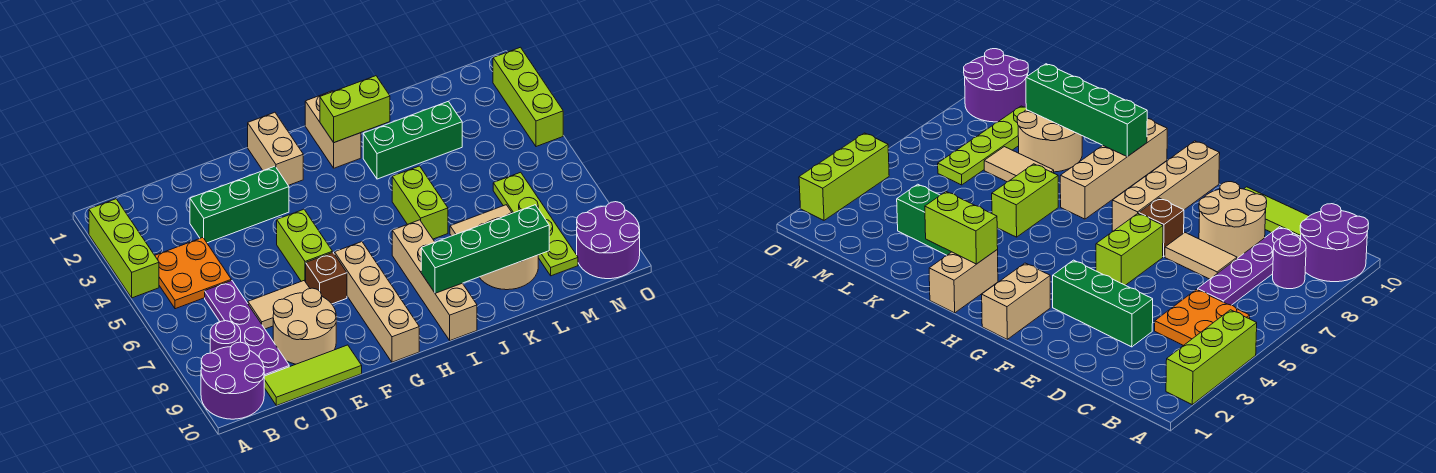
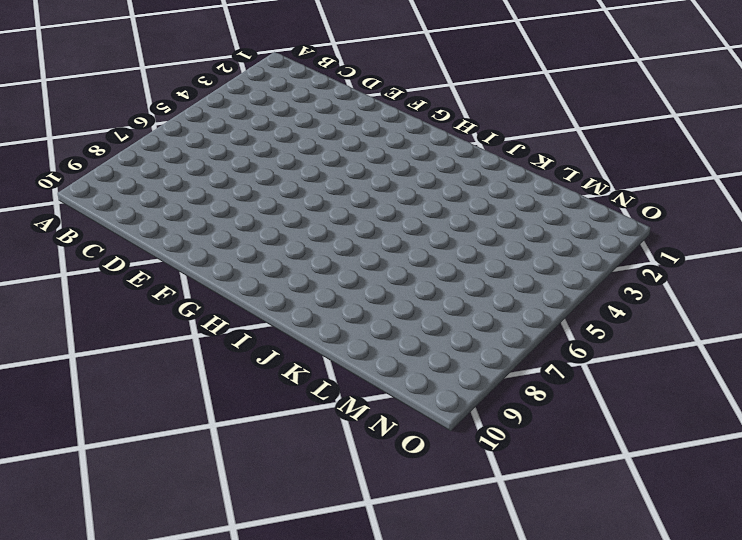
none -> lime brick A2:A4 level 1
none -> purple round brick A9:B10 level 1
none -> orange plate B4:C5 level 1

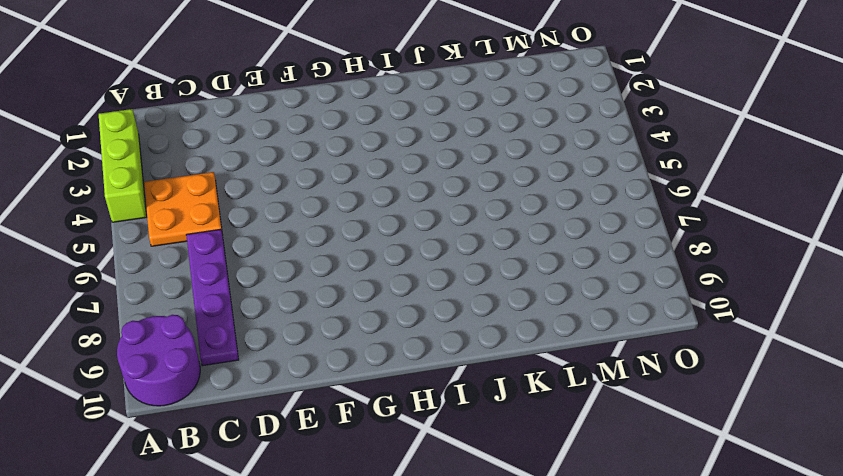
none -> purple round brick B8 level 1
none -> lime tile C10:E10 level 1
none -> green brick D3:F3 level 1

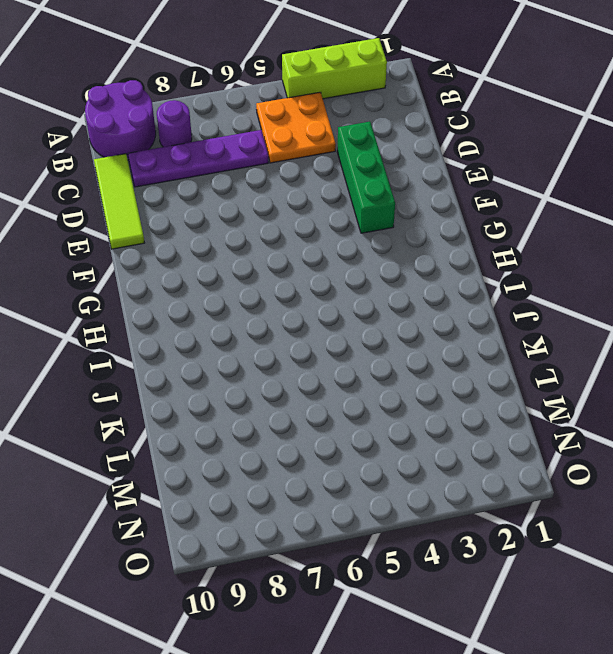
none -> tan tile D7:E7 level 1
none -> tan round brick D8:E9 level 1
none -> lime brick F5:F6 level 1

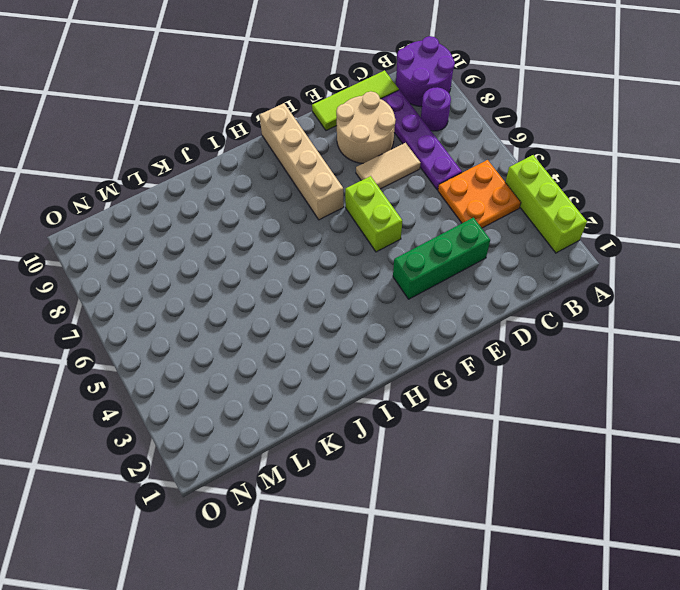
none -> brown brick F7 level 1
none -> tan brick G1:G2 level 1
none -> tan brick I1:I2 level 1

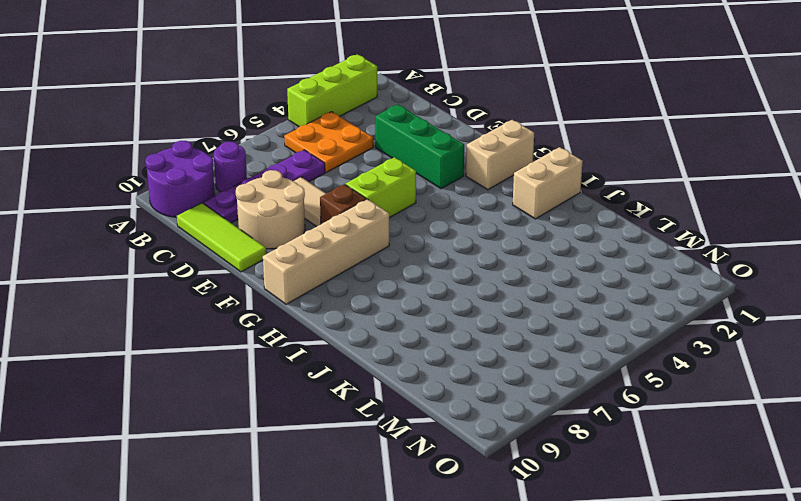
none -> tan brick I7:I10 level 1
none -> green brick J3:L3 level 1
none -> lime brick J5:J6 level 1

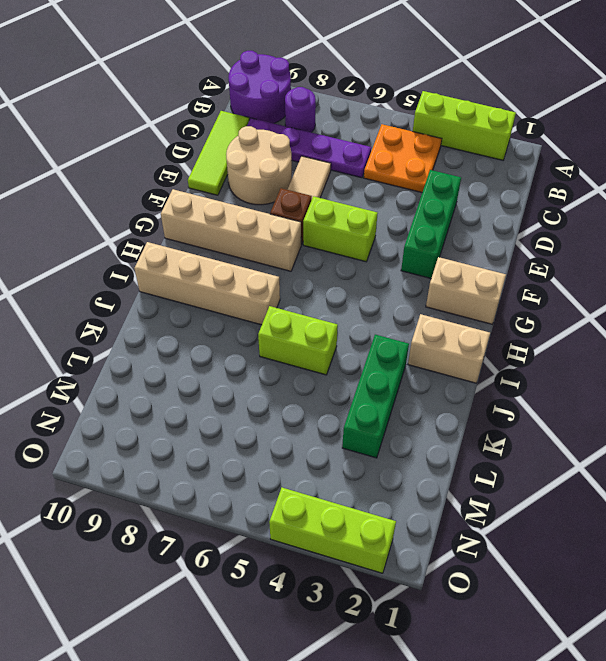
none -> tan tile K7:L7 level 1
none -> tan round brick K8:L9 level 1
none -> lime plate M6:M9 level 1

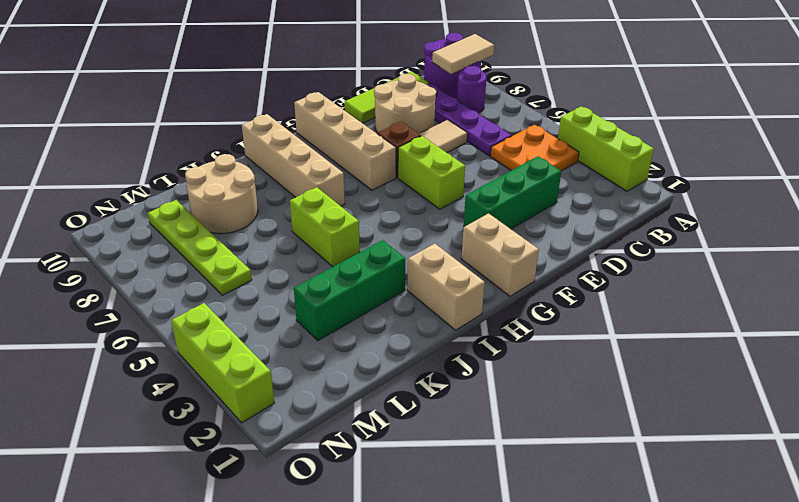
tan tile A9:B9 level 2 -> tan tile K7:L7 level 1
none -> purple round brick N9:O10 level 1
none -> lime brick I2:J2 level 2
none -> green brick I9:L9 level 2

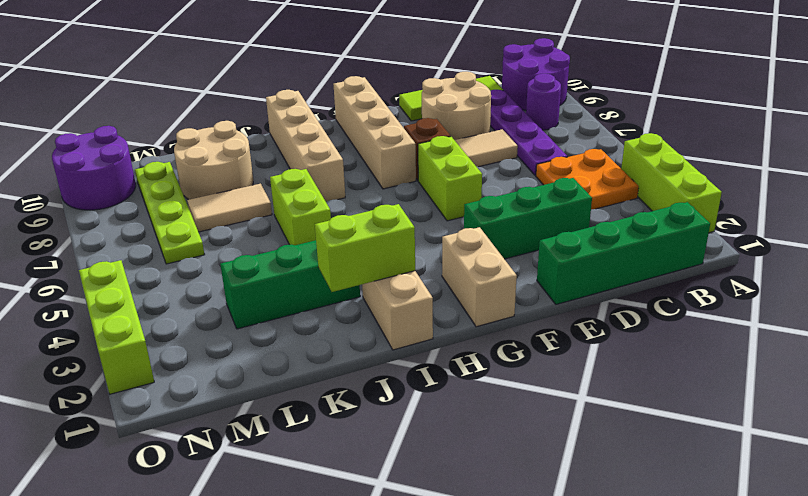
green brick B1:E1 level 1 -> green brick I9:L9 level 2

